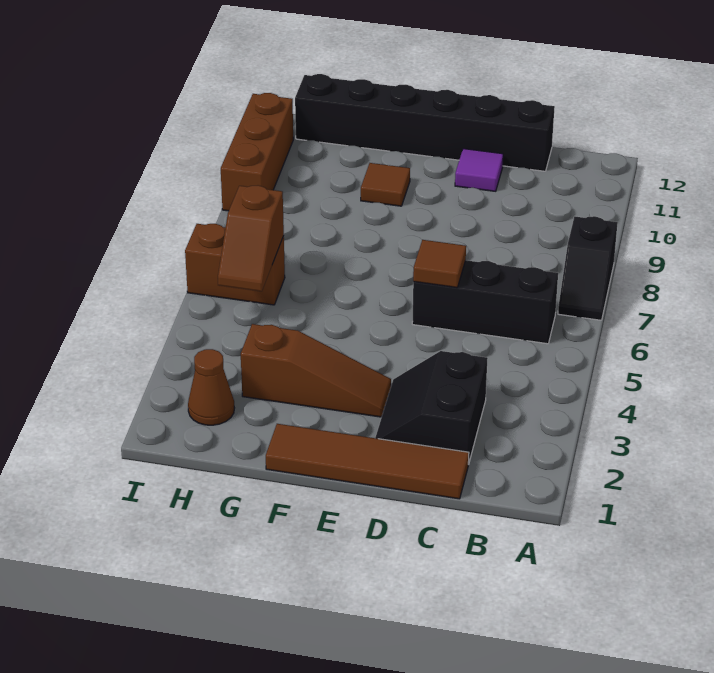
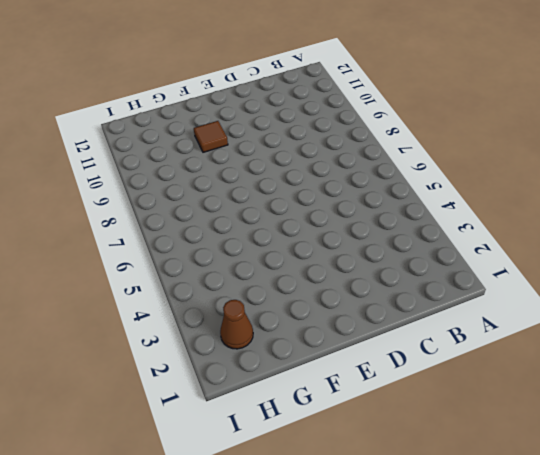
none -> black slope A7:A8 level 1 top 8
none -> black brick B6:D6 level 1
none -> brown tile C1:F1 level 1

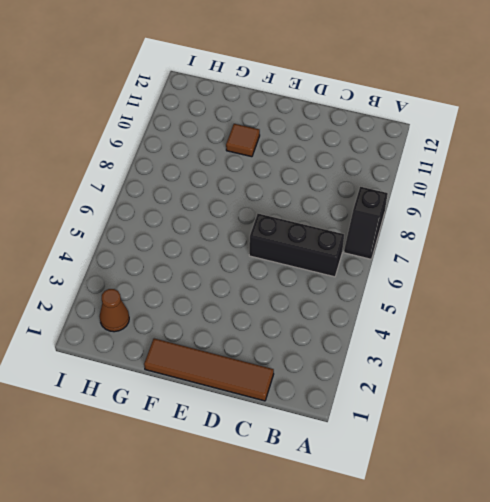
none -> black slope C2:D3 level 1 top C
none -> black brick C12:H12 level 1
none -> purple tile D11 level 1

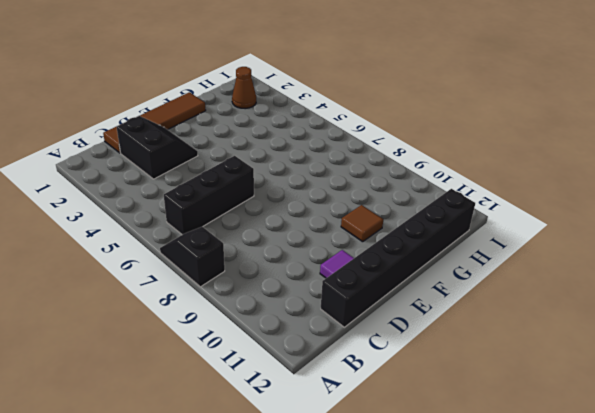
none -> brown slope E3:G3 level 1 top G
none -> brown brick H6:I6 level 1
none -> brown brick I9:I11 level 1

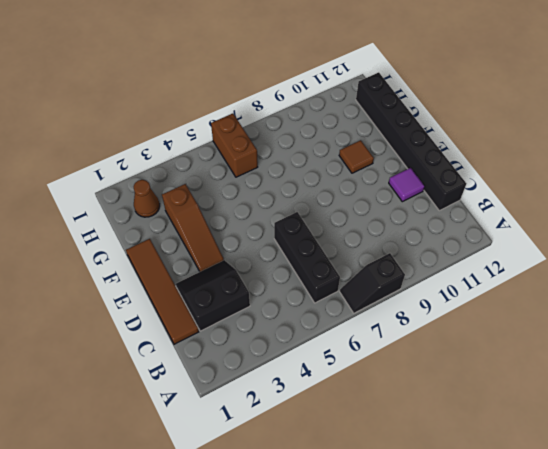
none -> brown brick I9:I11 level 1
none -> brown tile D6 level 2
none -> brown slope H5:H6 level 2 top 6

